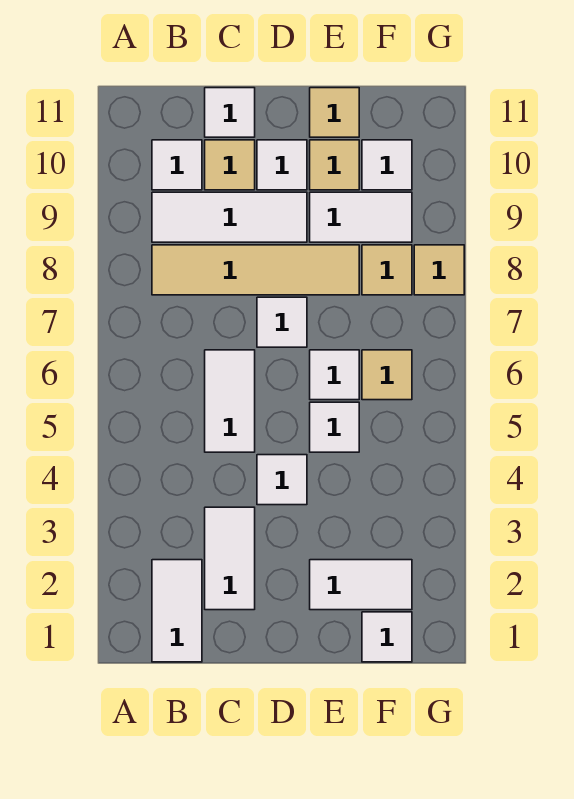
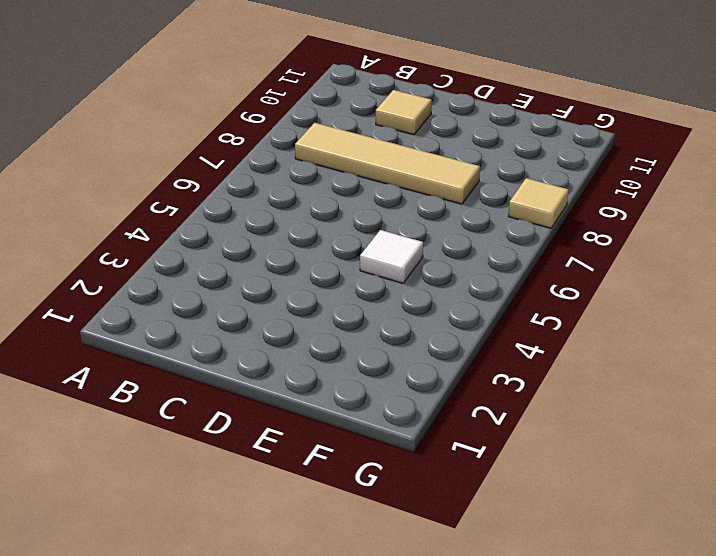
none -> white tile B1:B2 level 1
none -> white tile B9:D9 level 1
none -> white tile B10 level 1

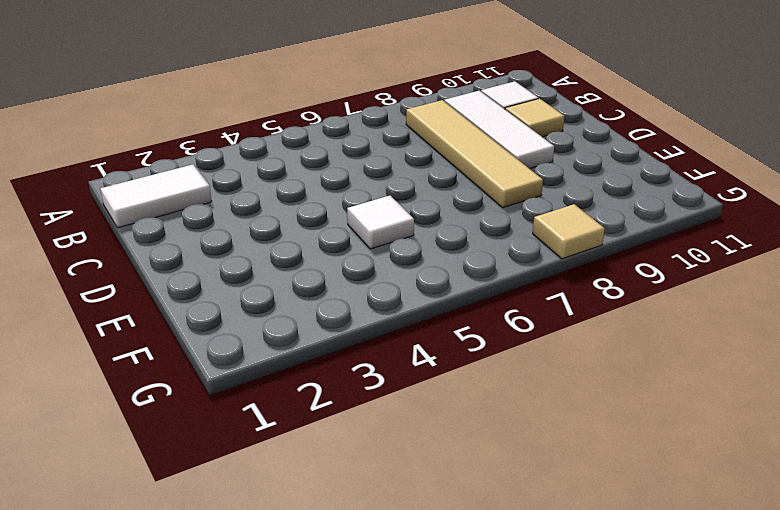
none -> white tile C2:C3 level 1
none -> white tile C5:C6 level 1
none -> white tile C11 level 1

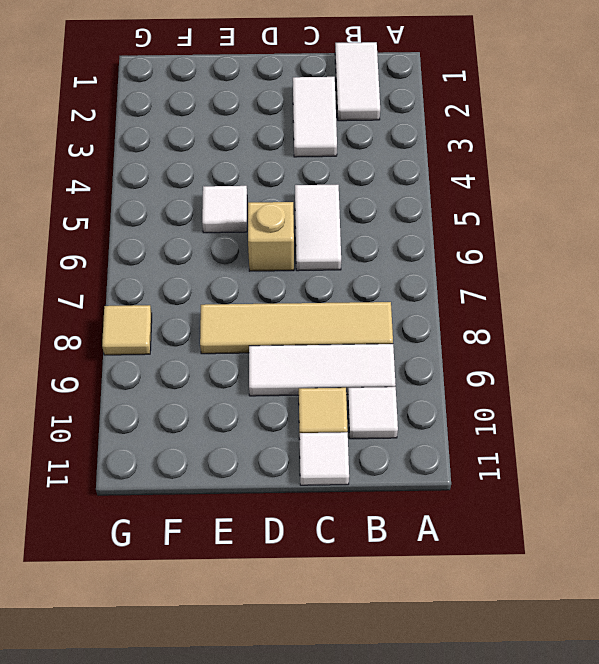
tan brick D6 level 1 -> none
none -> white tile D4 level 1
none -> white tile D7 level 1
none -> white tile D10 level 1

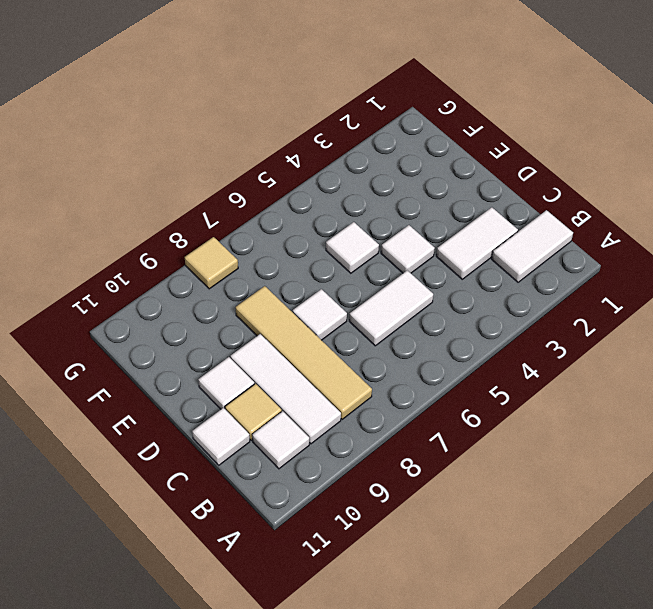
none -> white tile E2:F2 level 1
none -> white tile E6 level 1
none -> white tile E9:F9 level 1

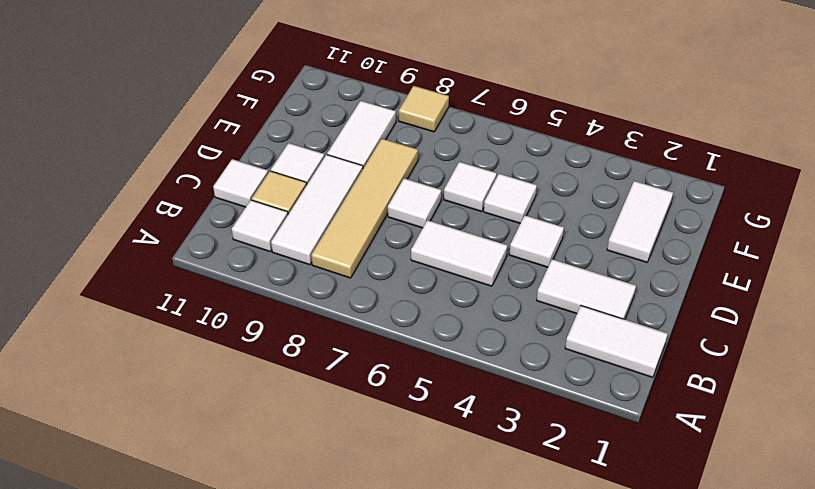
none -> tan tile E10 level 1
none -> tan tile E11 level 1
none -> white tile F1 level 1

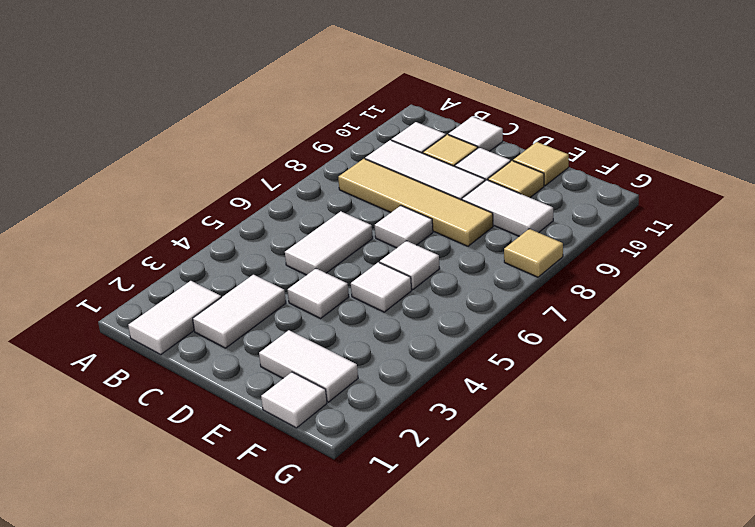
none -> tan tile F6 level 1
none -> tan tile F8 level 1
none -> white tile F10 level 1

